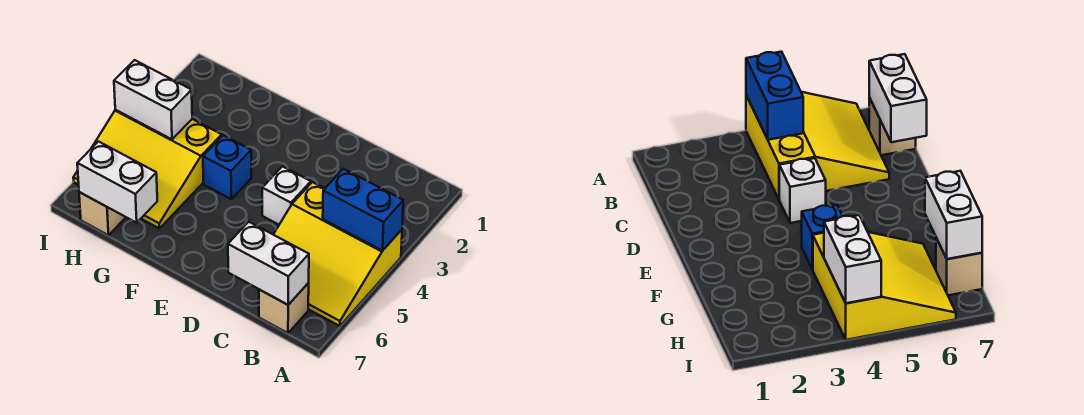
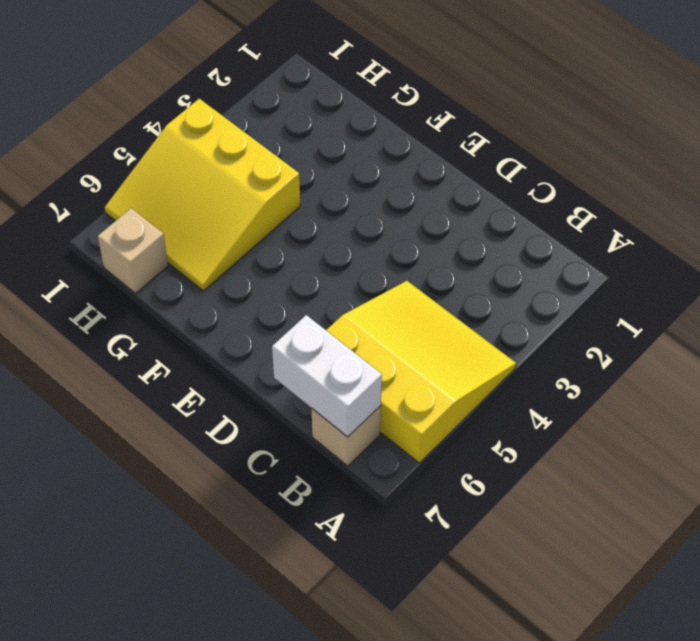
yellow slope A4:C6 level 1 top 6 -> yellow slope A4:C6 level 1 top 4
none -> white brick D4 level 1
none -> blue brick F4 level 1

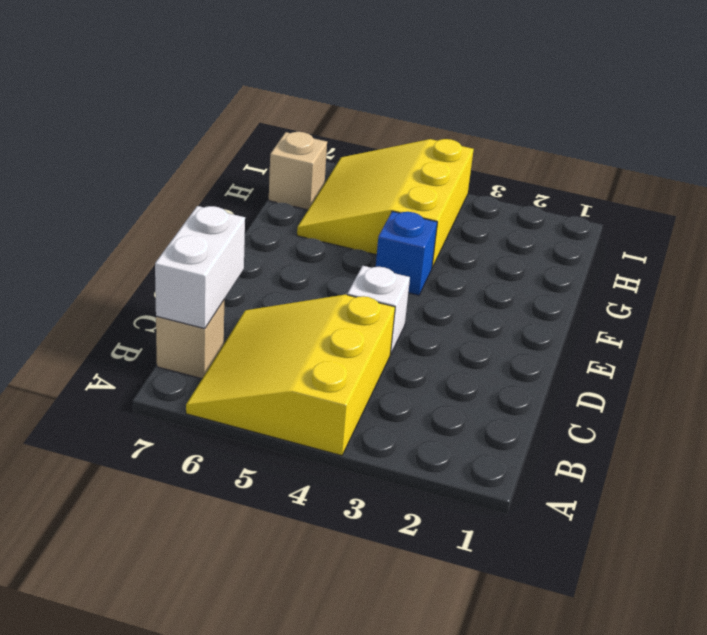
none -> blue brick A4:B4 level 2
none -> white brick G7:H7 level 2

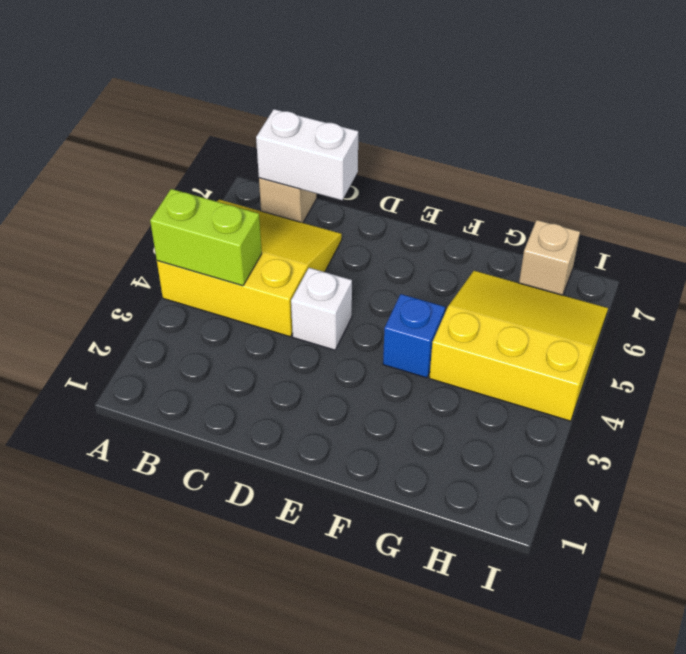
lime brick A4:B4 level 2 -> blue brick A4:B4 level 2
none -> white brick G7:H7 level 2
none -> white brick H4:I4 level 2

